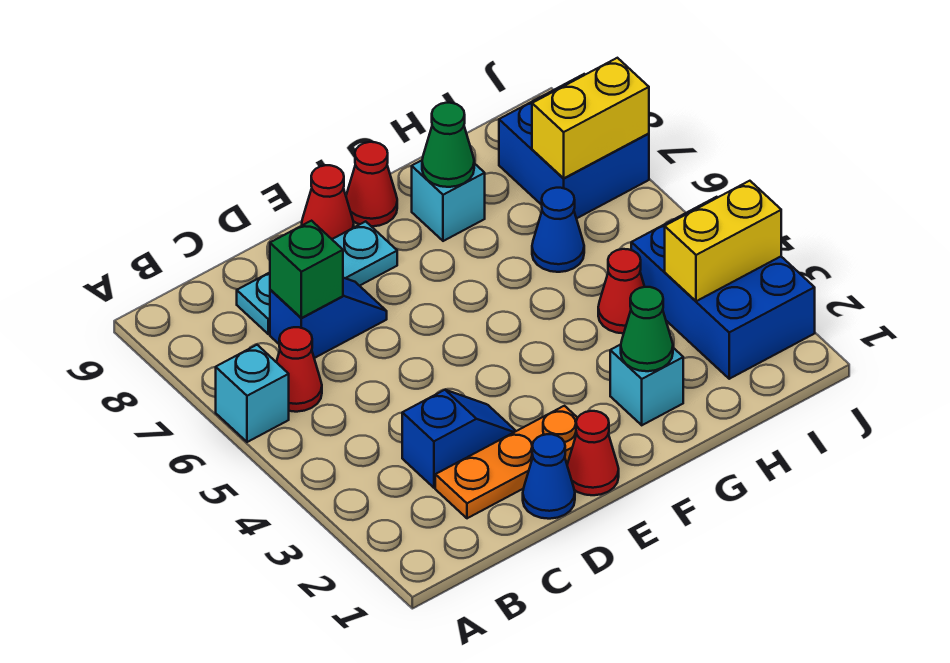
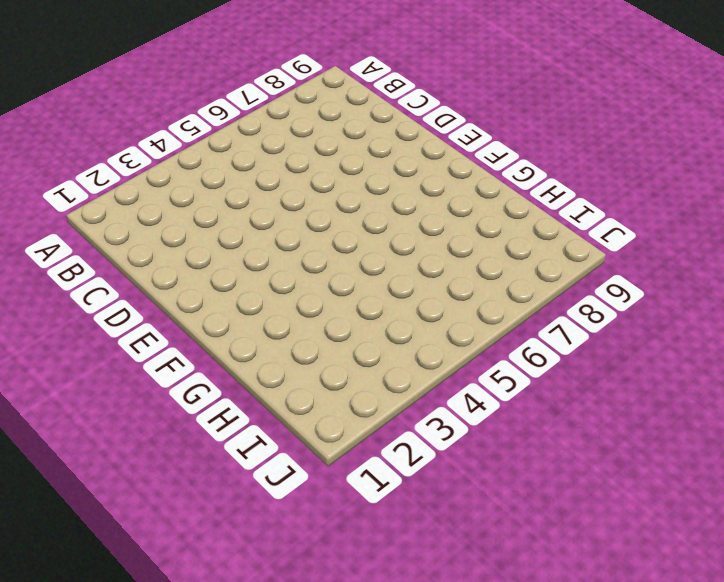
none -> cyan brick A6 level 1
none -> red cone B6 level 1
none -> orange plate C2:E2 level 1

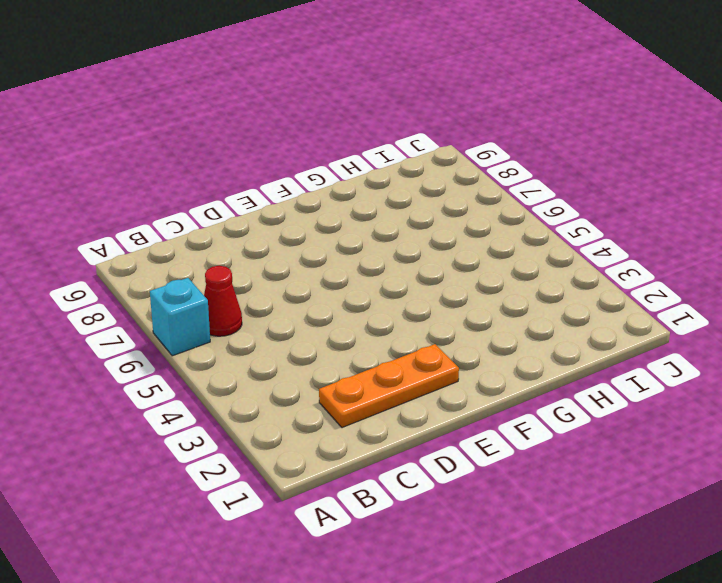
none -> blue slope C3:D3 level 1 top C
none -> blue slope C7:D7 level 1 top C
none -> cyan plate C8:E8 level 1

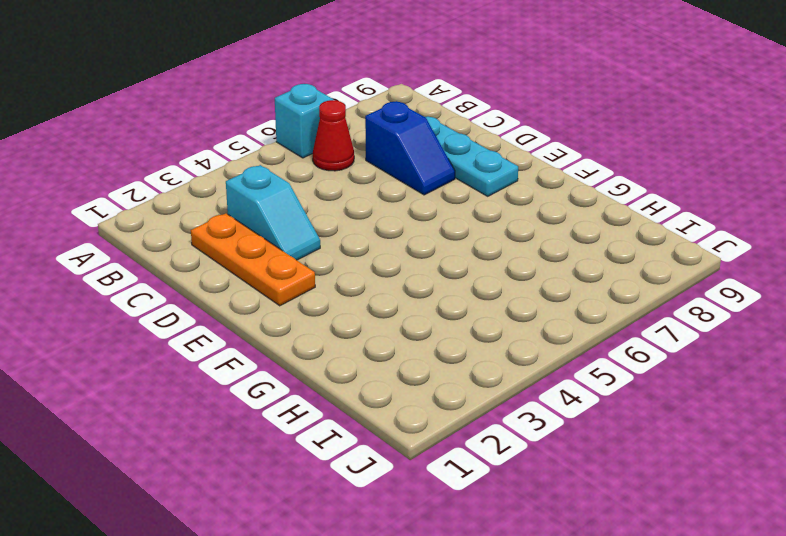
cyan slope C3:D3 level 1 top C -> blue slope C3:D3 level 1 top C
none -> blue cone D1 level 1
none -> red cone E1 level 1
none -> red cone E9 level 1

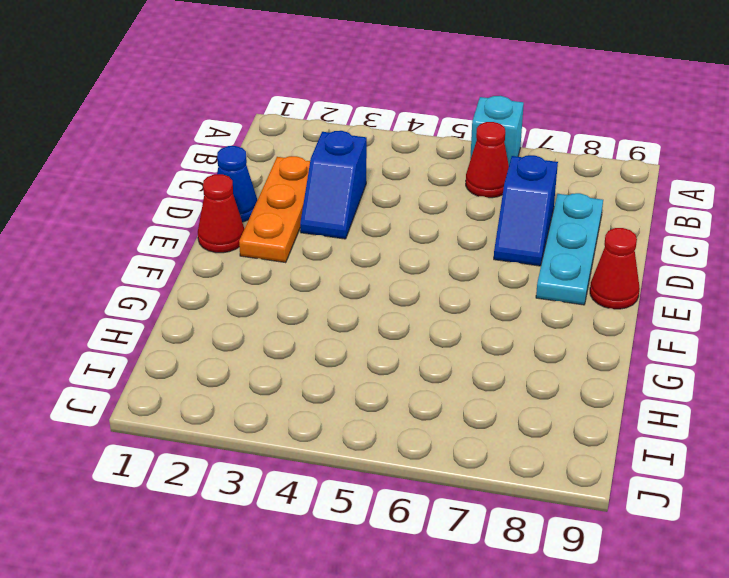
none -> red cone F9 level 1
none -> cyan brick G2 level 1
none -> cyan brick G8 level 1

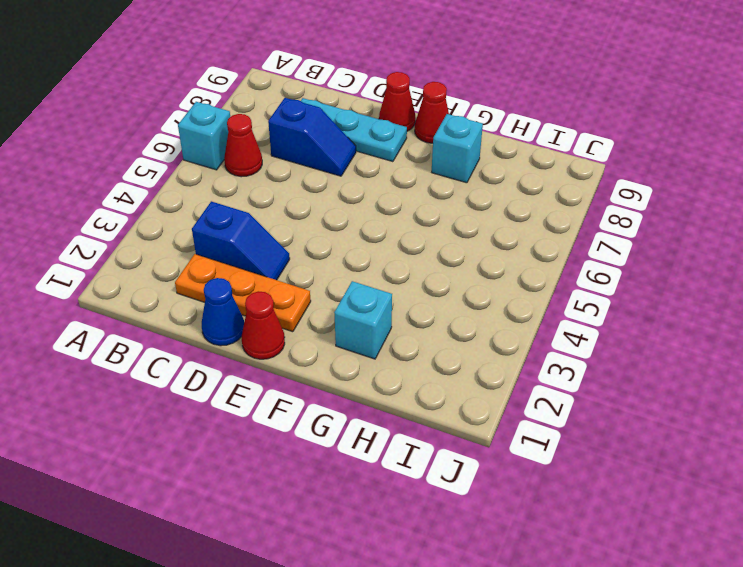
none -> red cone H4 level 1
none -> blue cone H6 level 1
none -> blue brick I2:J4 level 1

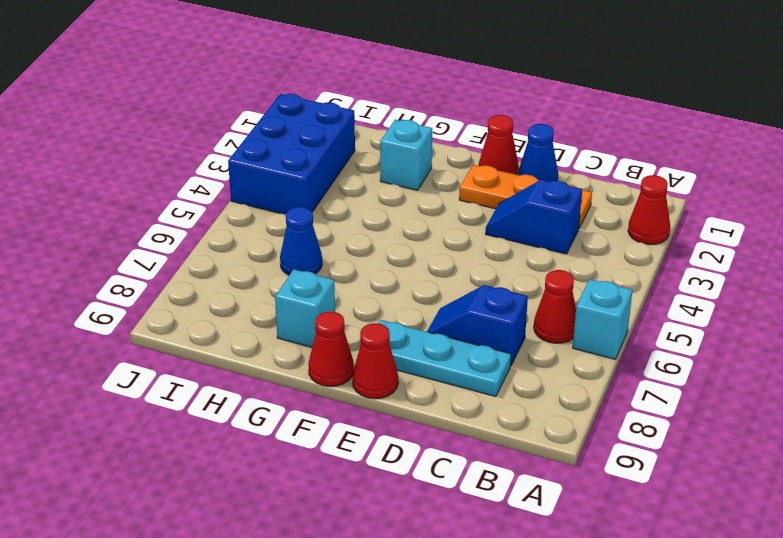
red cone A2 level 1 -> red cone H4 level 1
none -> blue brick I7:J8 level 1
none -> green brick C7 level 2
none -> green cone G2 level 2

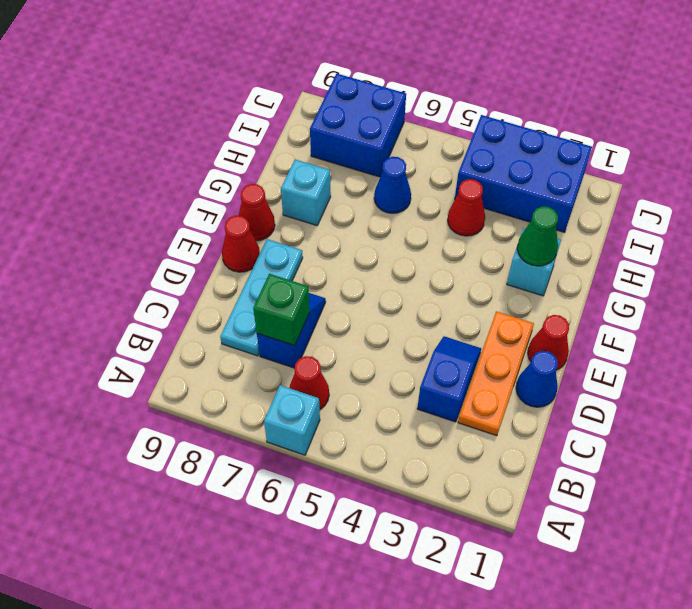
none -> green cone G8 level 2
none -> yellow brick I3:J3 level 2
none -> yellow brick I7:J7 level 2

